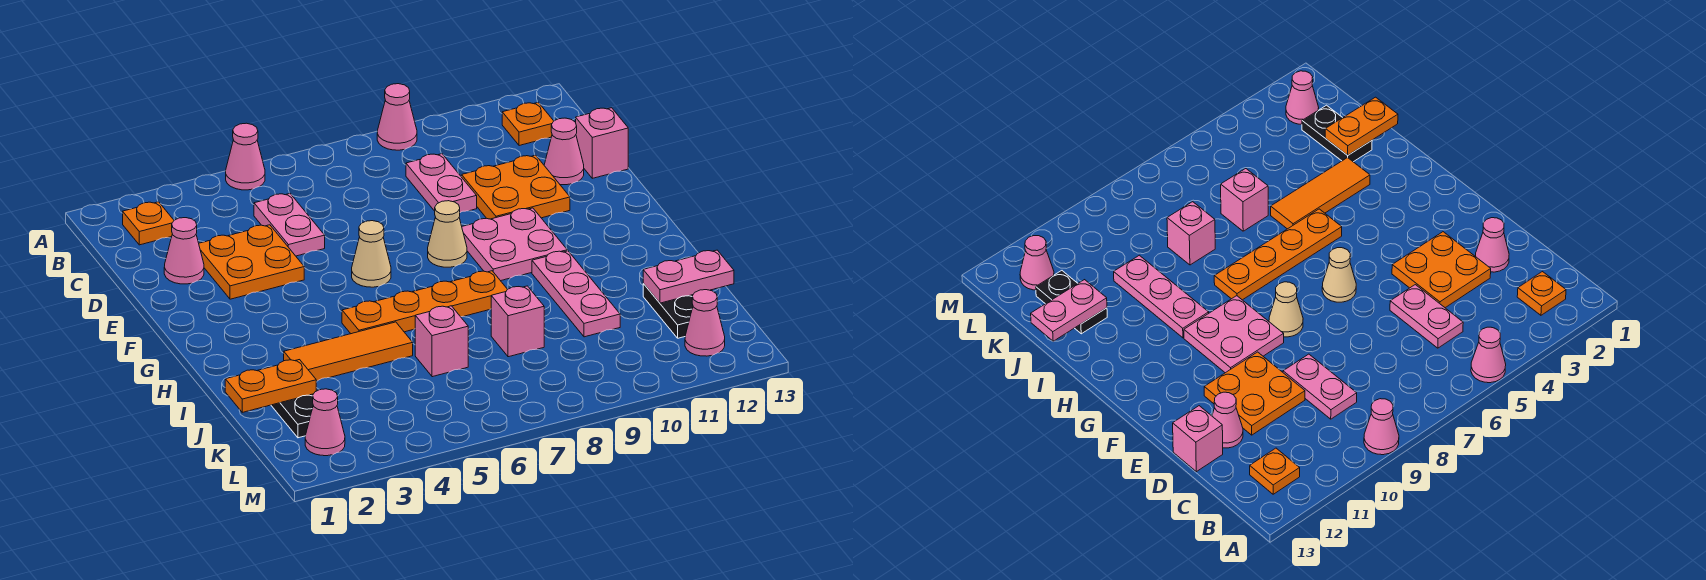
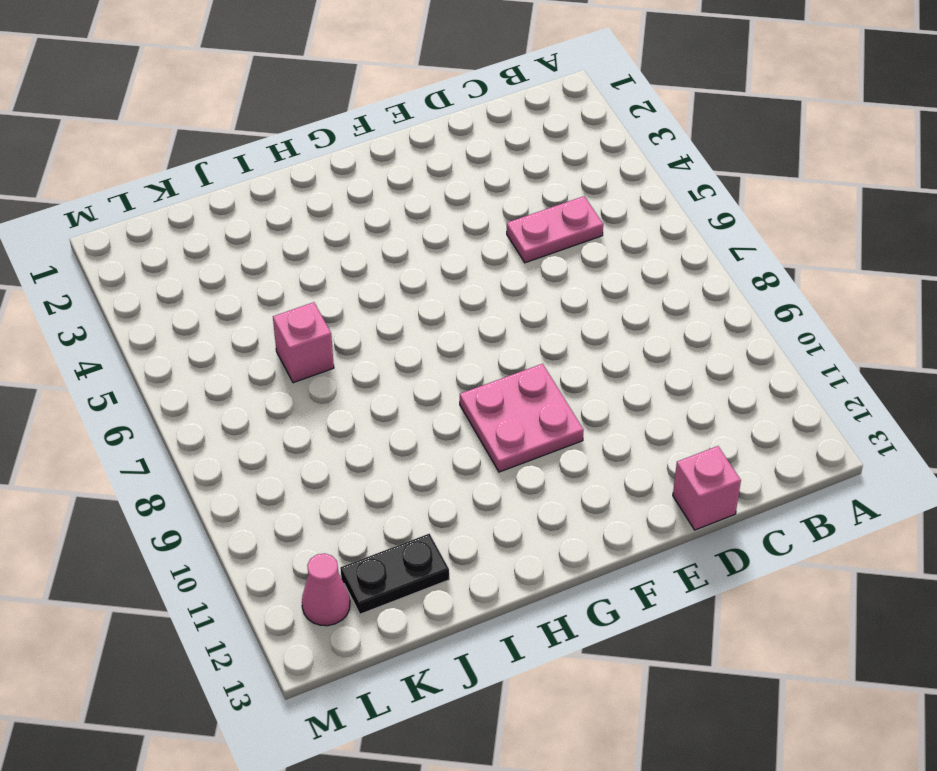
none -> pink cone A5 level 1
none -> pink cone A9 level 1
none -> orange plate B2 level 1

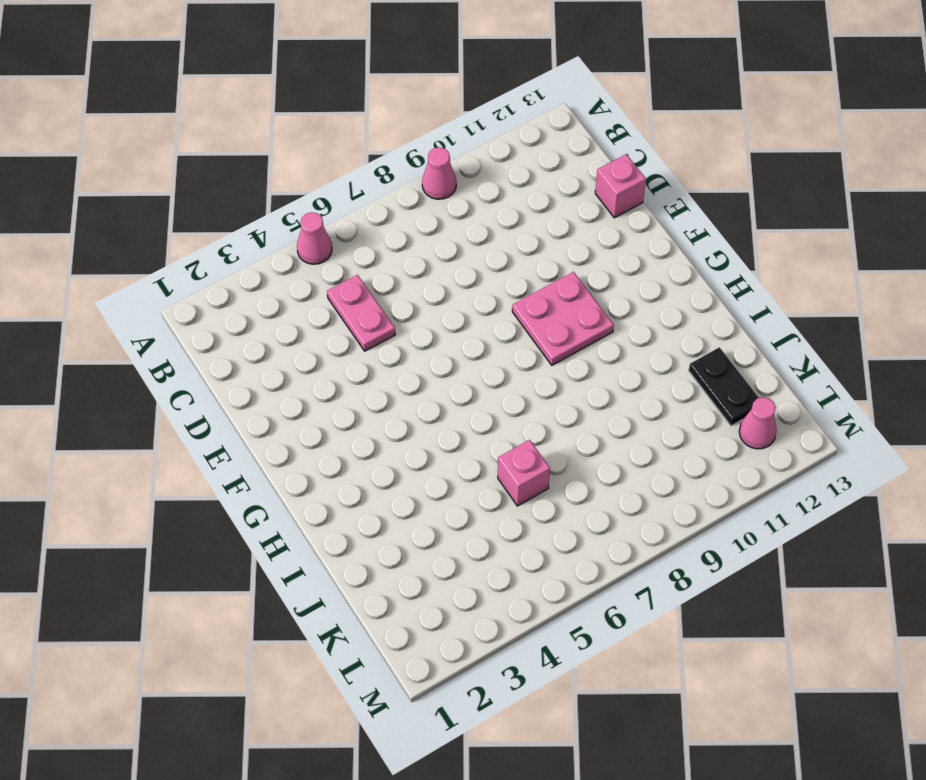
none -> orange plate B2 level 1
none -> orange plate B12 level 1
none -> pink plate C9:D9 level 1

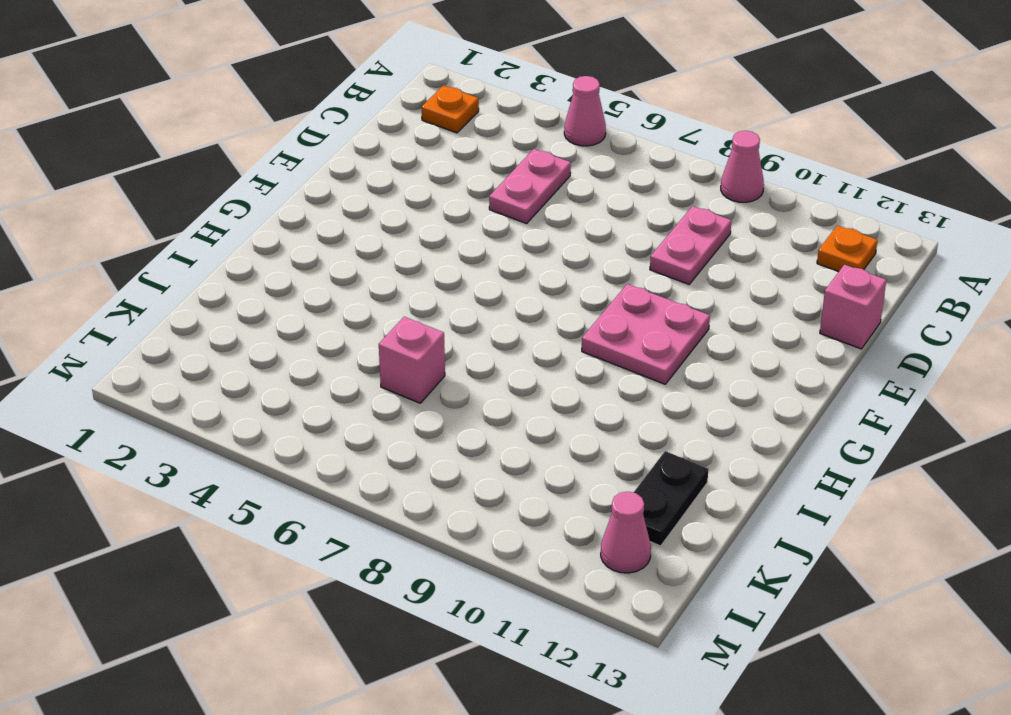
none -> pink cone D2 level 1
none -> orange plate D3:E4 level 1
none -> orange plate D10:E11 level 1

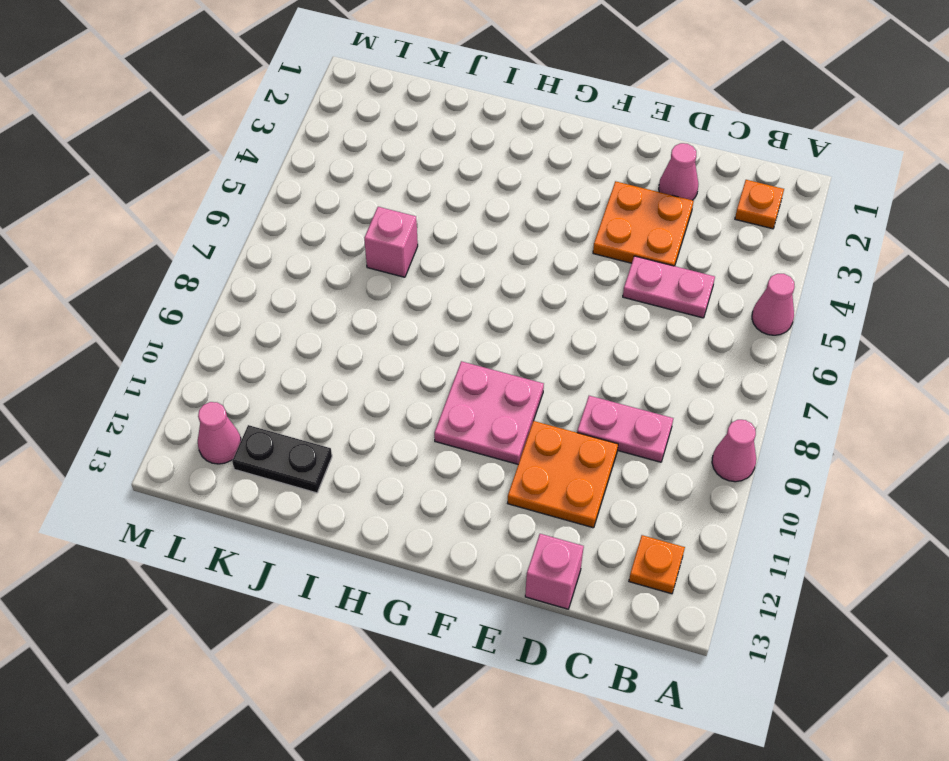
none -> pink cone D12 level 1
none -> tan cone F6 level 1
none -> tan cone F8 level 1

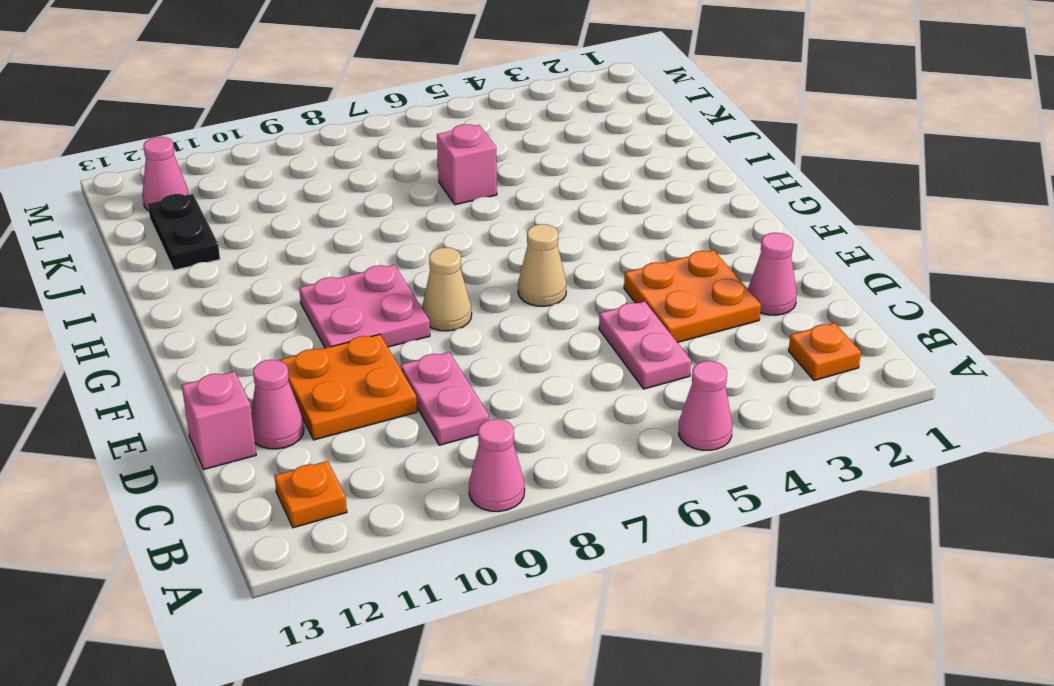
none -> orange plate H5:H8 level 1
none -> pink plate H10:J10 level 1
none -> orange tile I3:I5 level 1

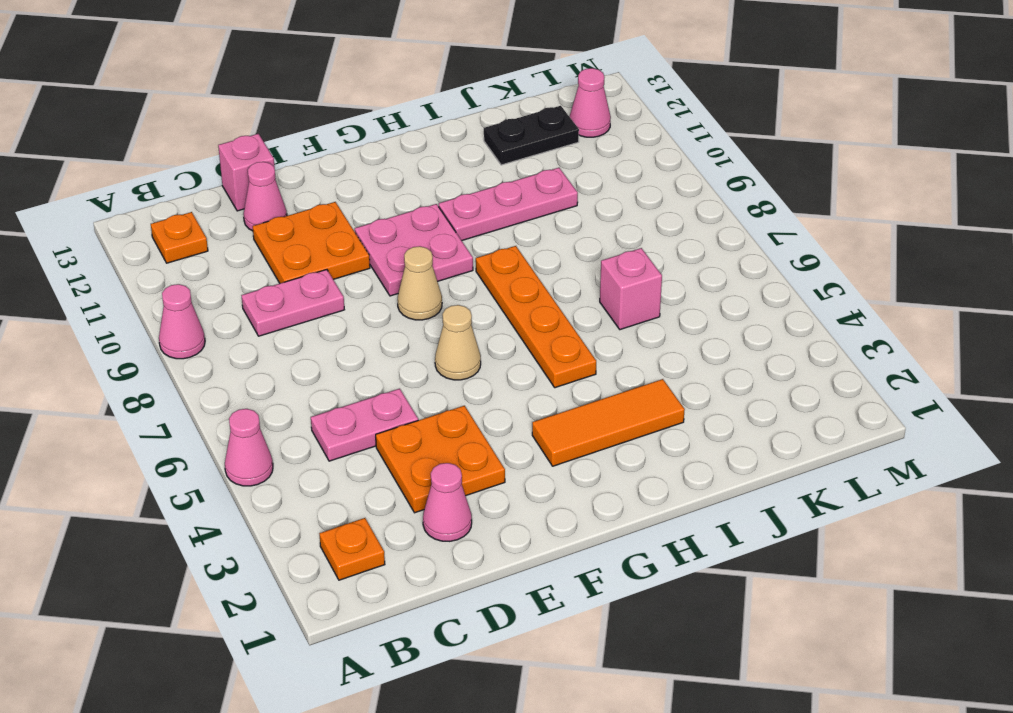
orange tile G3:I3 level 1 -> orange tile I3:I5 level 1
none -> black plate J2:K2 level 1
none -> pink brick J8 level 1
none -> pink cone L2 level 1

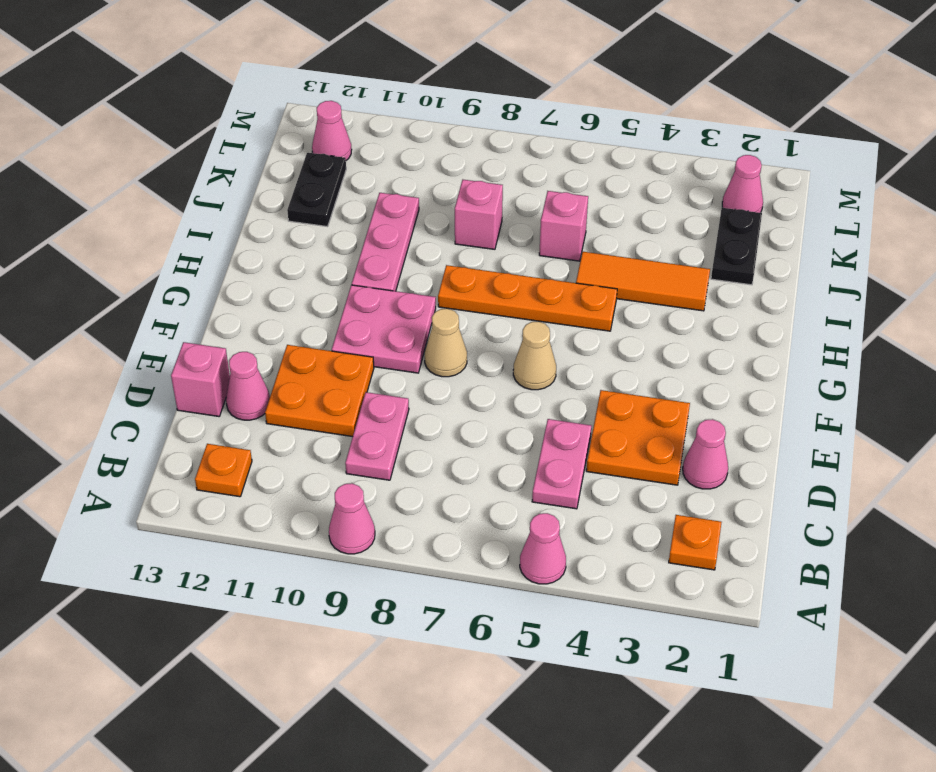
none -> orange plate J1:J2 level 2
none -> pink plate J12:J13 level 2

